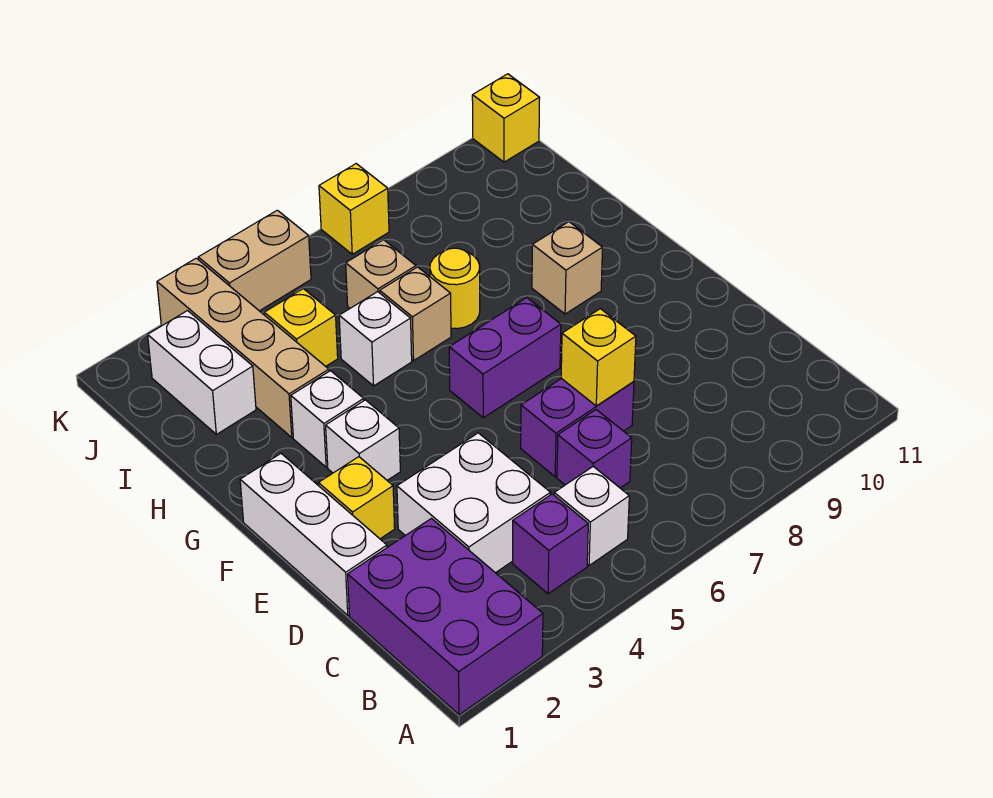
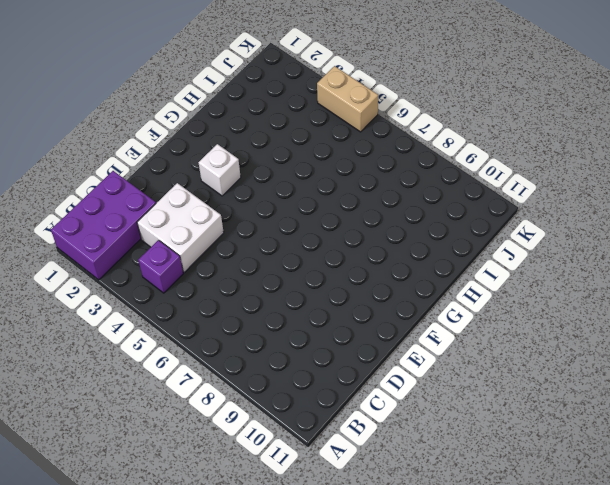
none -> white brick B5 level 1
none -> purple brick C6 level 1
none -> white brick D1:F1 level 1

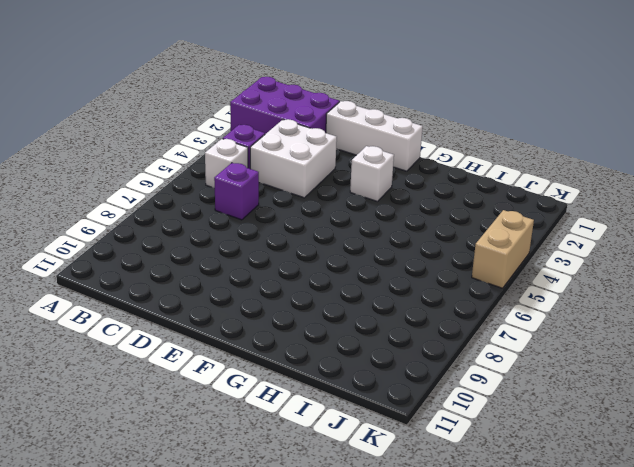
none -> purple brick D6:D7 level 1
none -> yellow brick E2 level 1
none -> purple brick F6:F7 level 1

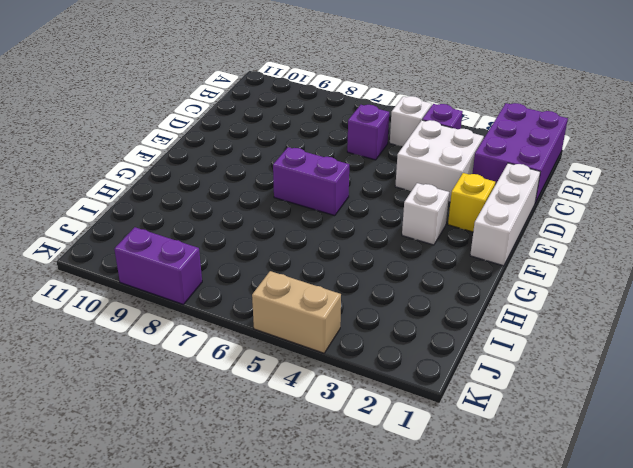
purple brick K8:K9 level 1 -> purple brick D6:D7 level 1
none -> white brick G3 level 1
none -> tan brick G9 level 1
none -> tan brick H3:K3 level 1

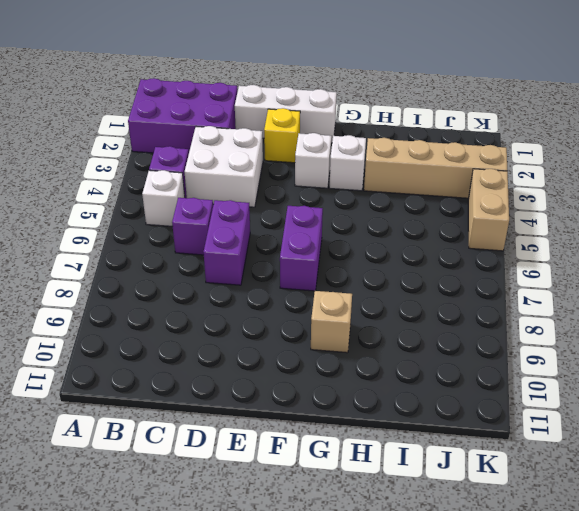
none -> white brick H5 level 1
none -> tan brick H6 level 1
none -> yellow round brick H7 level 1

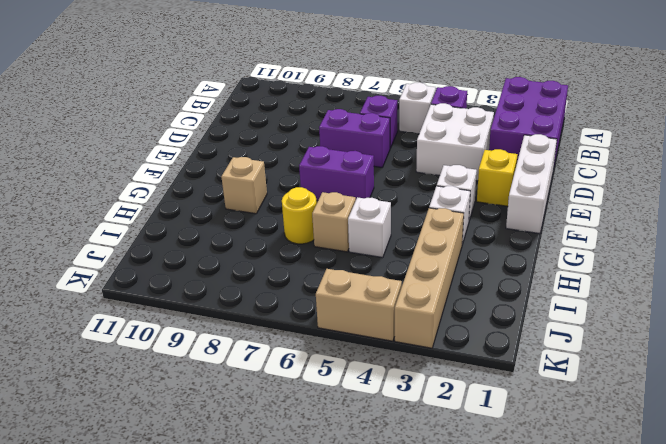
none -> white brick I2:J2 level 1
none -> yellow brick I4 level 1
none -> tan brick I6 level 1

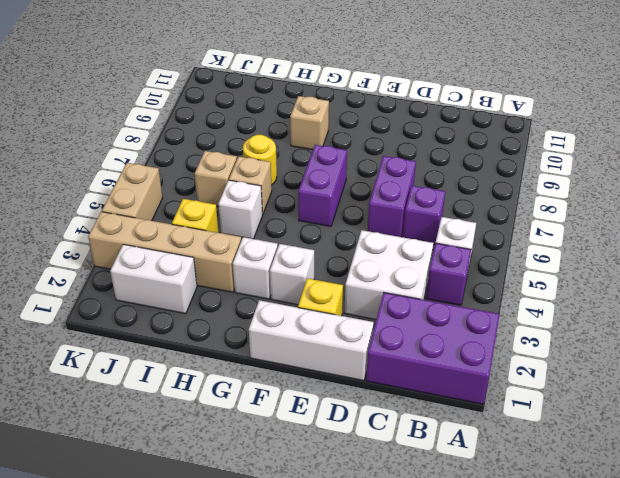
none -> yellow brick K7 level 1
none -> yellow brick K11 level 1
none -> yellow brick D7 level 2

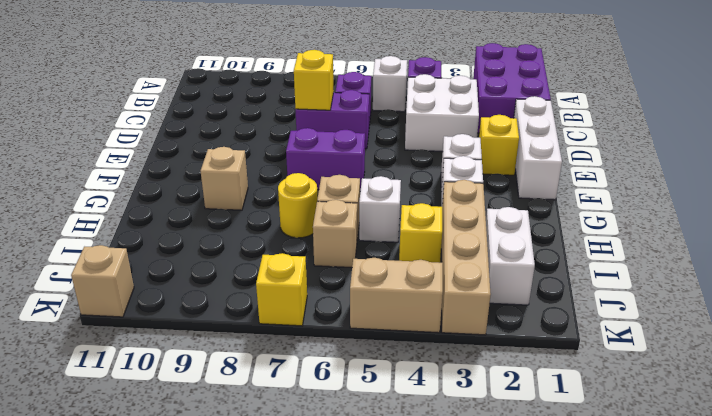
tan brick K11 level 1 -> yellow brick K11 level 1

